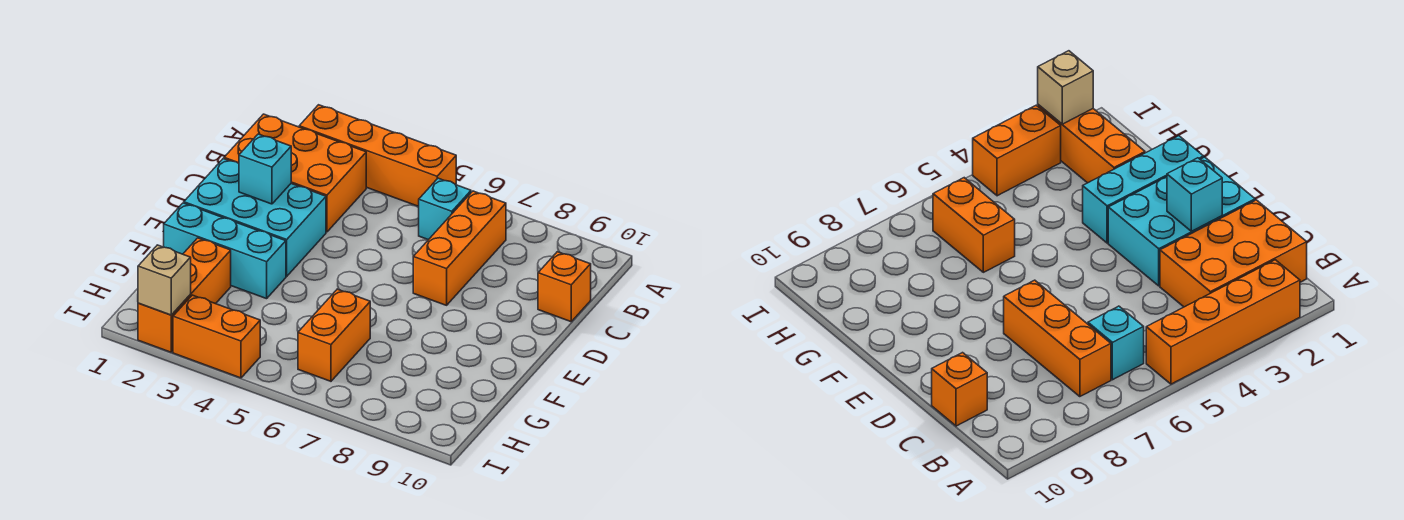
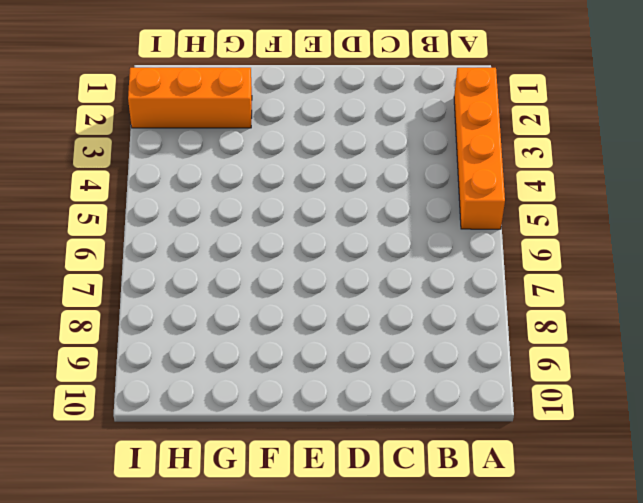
none -> orange brick B1:C3 level 1
none -> cyan brick B6 level 1
none -> orange brick B7:D7 level 1

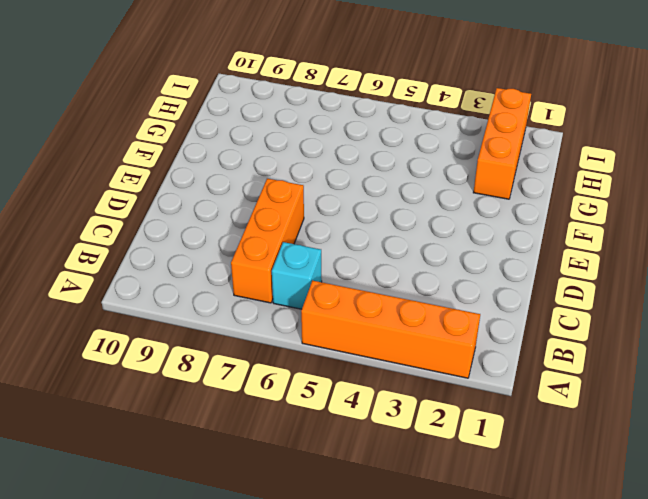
none -> orange brick B1:C3 level 1
none -> orange brick C10 level 1
none -> cyan brick D1:E3 level 1

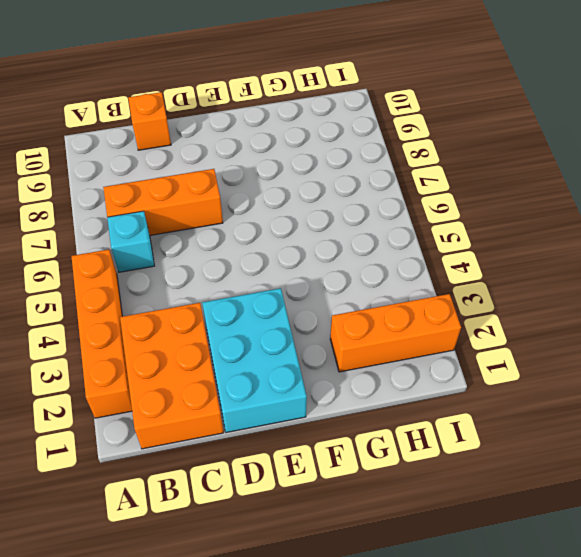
none -> cyan brick F1:F3 level 1
none -> orange brick G6:H6 level 1
none -> orange brick I3:I4 level 1

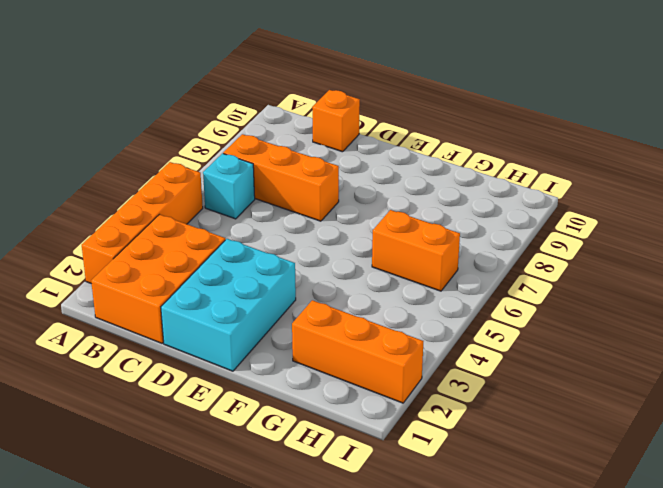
none -> cyan brick F1:F3 level 1
none -> orange brick I3:I4 level 1
none -> cyan brick D2 level 2

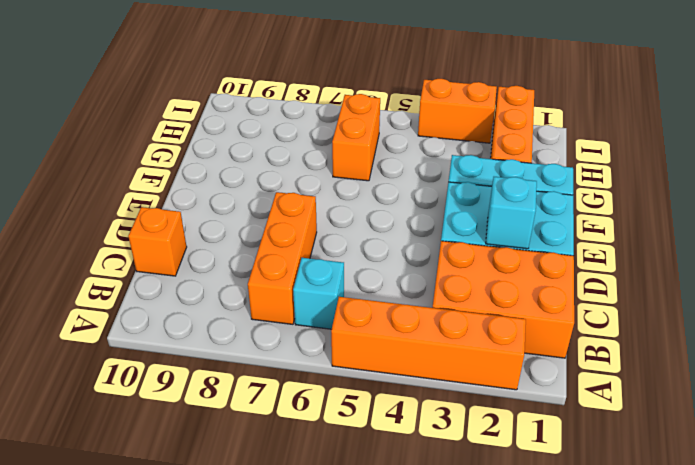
none -> tan brick I2 level 2

